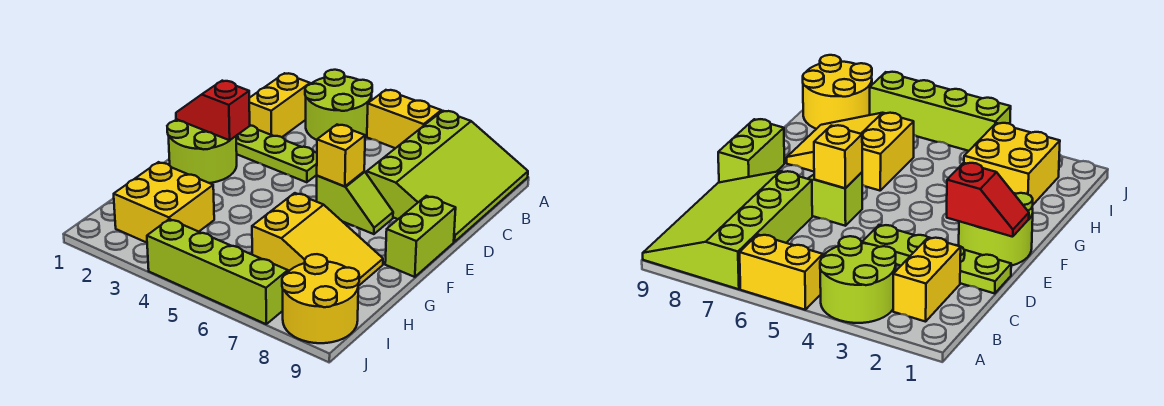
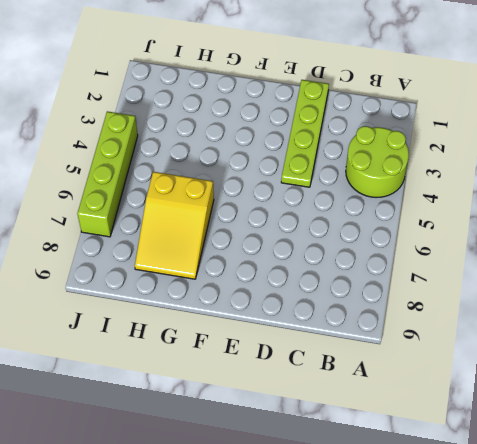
none -> yellow brick A5:A6 level 1
none -> lime slope A7:D9 level 1 top 7
none -> yellow brick B2:C2 level 1

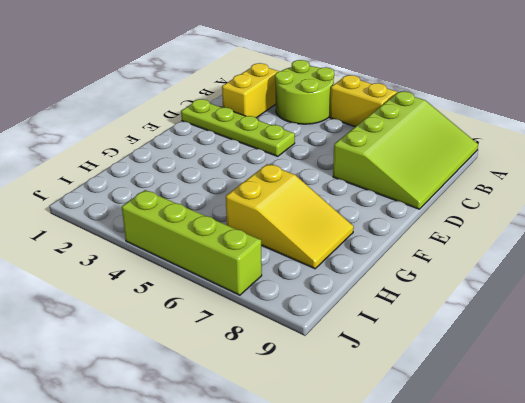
none -> lime round brick E1:F2 level 1
none -> lime slope E6:E7 level 1 top 6
none -> lime brick E9:F9 level 1

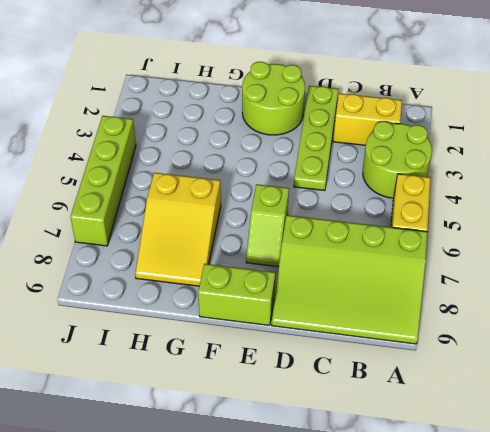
none -> yellow brick H2:I3 level 1
none -> yellow round brick I8:J9 level 1
none -> red slope E1:E2 level 2 top 2

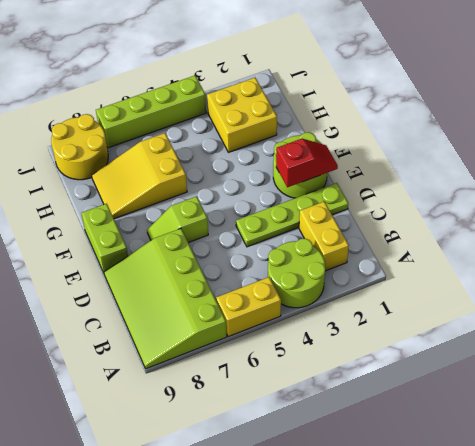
none -> yellow brick E6 level 2

